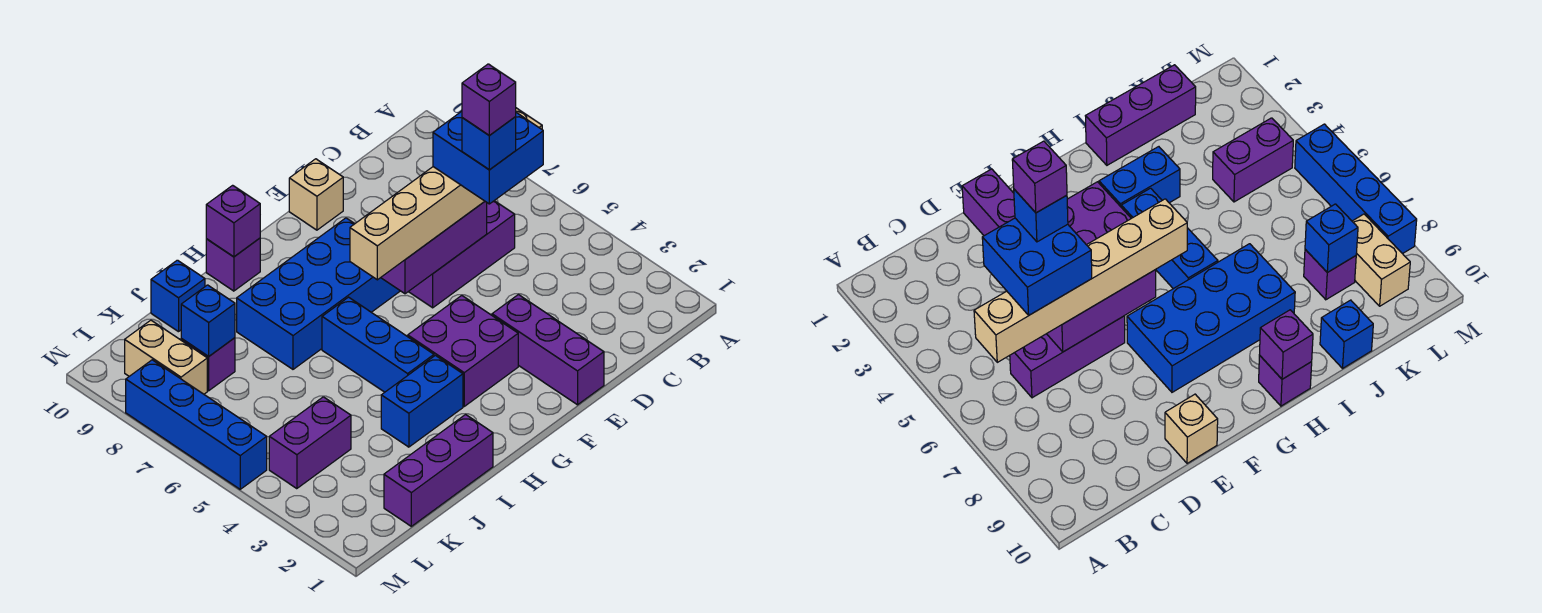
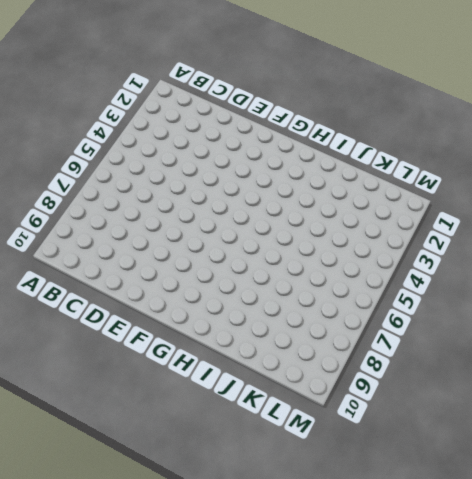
none -> purple brick C6:E6 level 1
none -> purple brick E1:E3 level 1
none -> tan brick E10 level 1

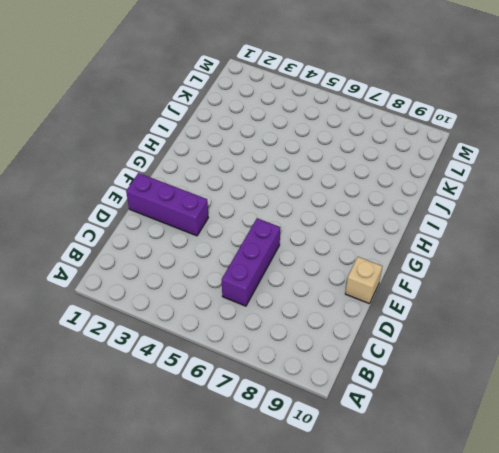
none -> purple brick F3:G4 level 1
none -> blue brick F7:I8 level 1
none -> blue brick H3:I3 level 1

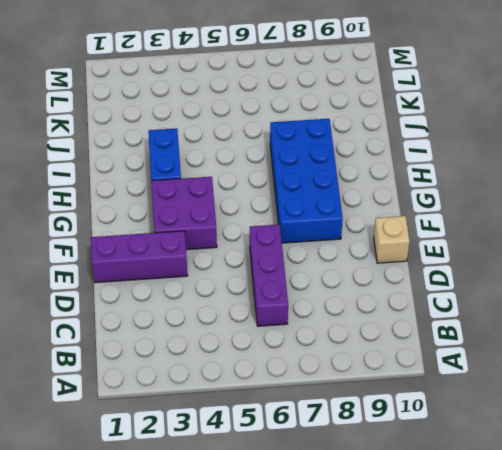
none -> blue brick H4:H6 level 1
none -> purple brick H10 level 1
none -> purple brick I1:K1 level 1

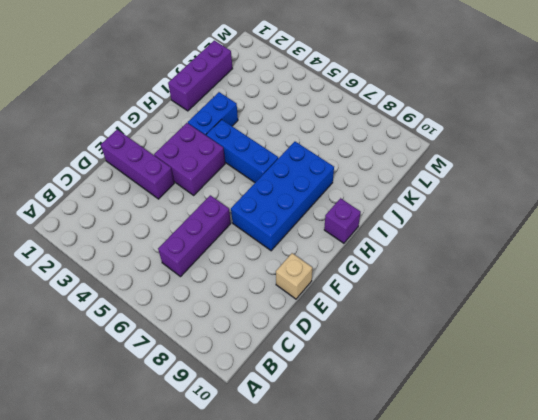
none -> blue brick J10 level 1
none -> purple brick K4:L4 level 1
none -> purple brick K8 level 1

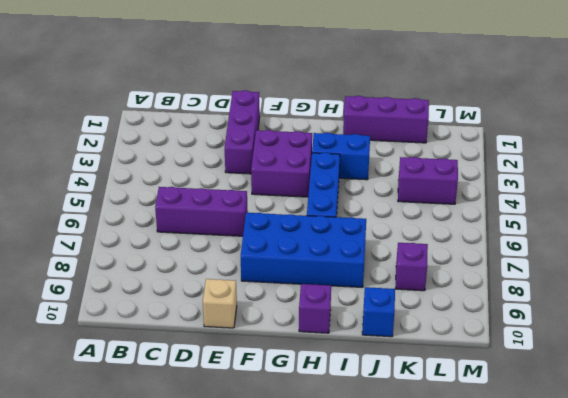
none -> tan brick L8:L9 level 1
none -> blue brick M5:M8 level 1
none -> purple brick D6:F6 level 2

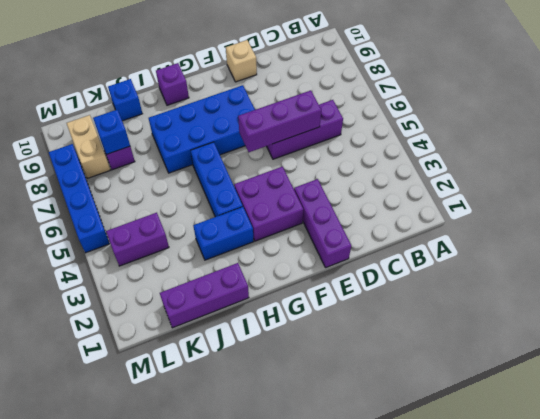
none -> purple brick H10 level 2
none -> tan brick B6:G6 level 3
none -> blue brick C5:D6 level 4

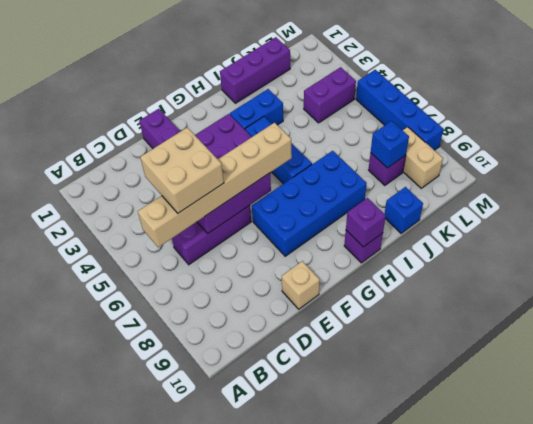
tan brick C5:D6 level 4 -> blue brick C5:D6 level 4
none -> blue brick D5 level 5
none -> purple brick D5 level 6

